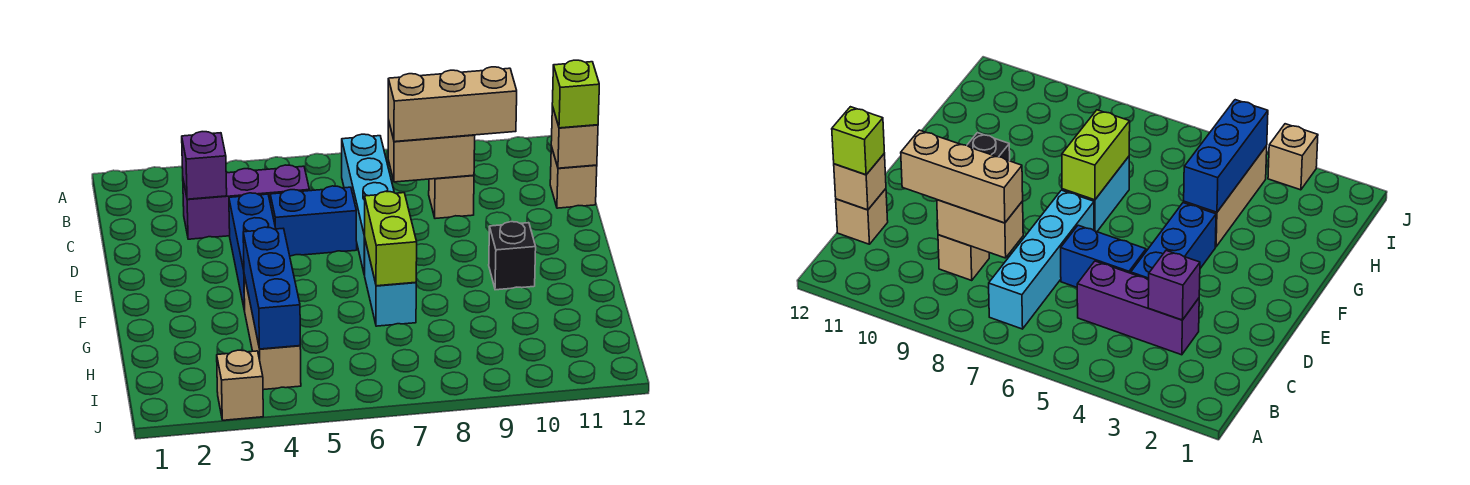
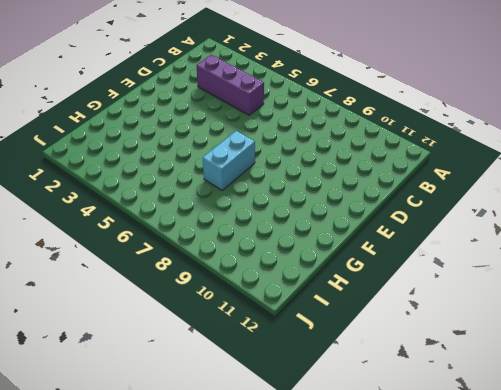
none -> cyan brick B7:E7 level 1
none -> tan brick C9 level 1
none -> tan brick C12 level 1

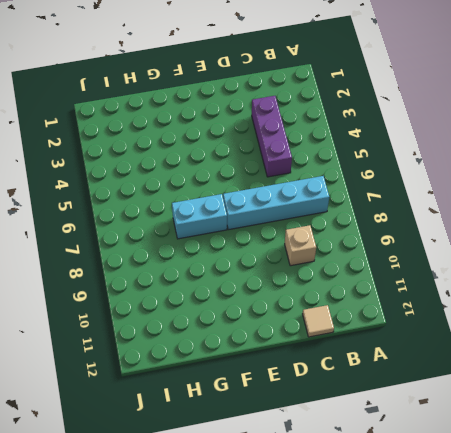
tan tile C12 level 1 -> tan brick C12 level 1
none -> blue brick D4:F4 level 1
none -> blue brick D5:D6 level 1
none -> black brick F10 level 1

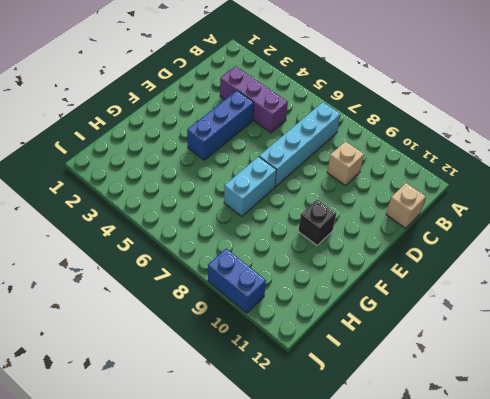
blue brick J9:J10 level 1 -> blue brick D5:D6 level 1
none -> tan brick G4:I4 level 1
none -> tan brick J3 level 1
none -> purple brick C3 level 2

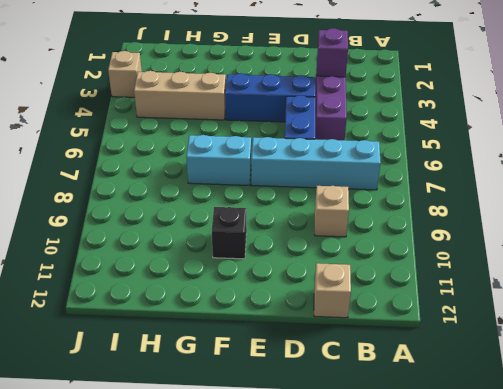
none -> tan brick C8:C9 level 2
none -> tan brick C12 level 2
none -> lime brick F7:G7 level 2

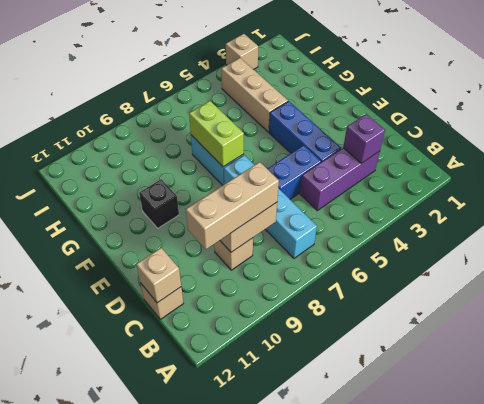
none -> blue brick G4:I4 level 2
none -> lime brick C12 level 3

